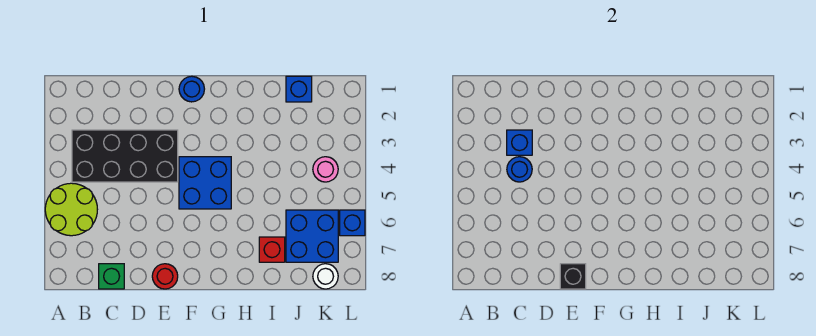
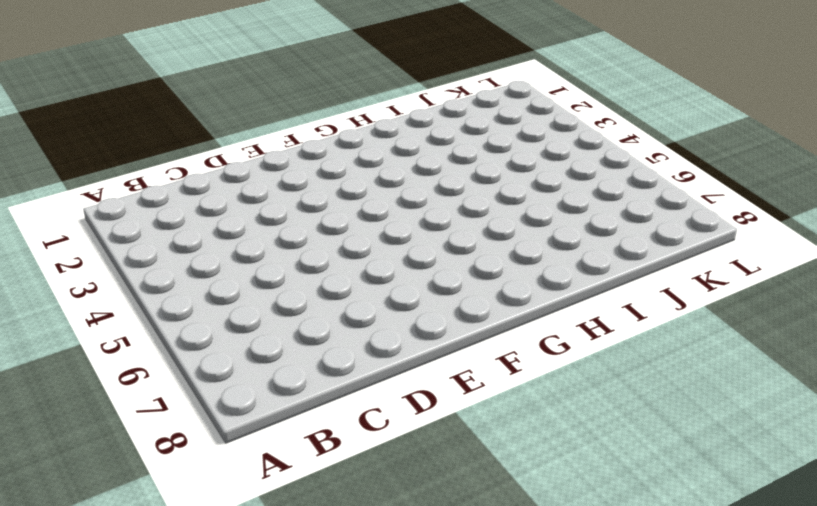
none -> lime round brick A5:B6 level 1
none -> black brick B3:E4 level 1
none -> green brick C8 level 1

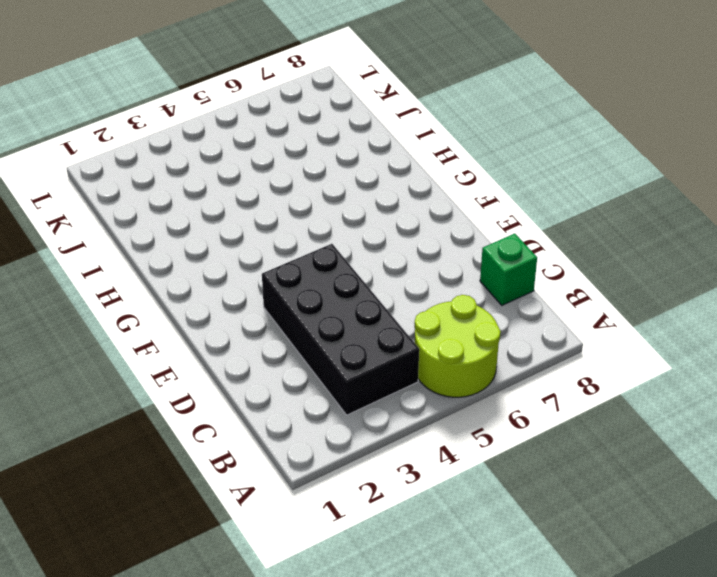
none -> red round brick E8 level 1
none -> blue round brick F1 level 1
none -> blue brick F4:G5 level 1

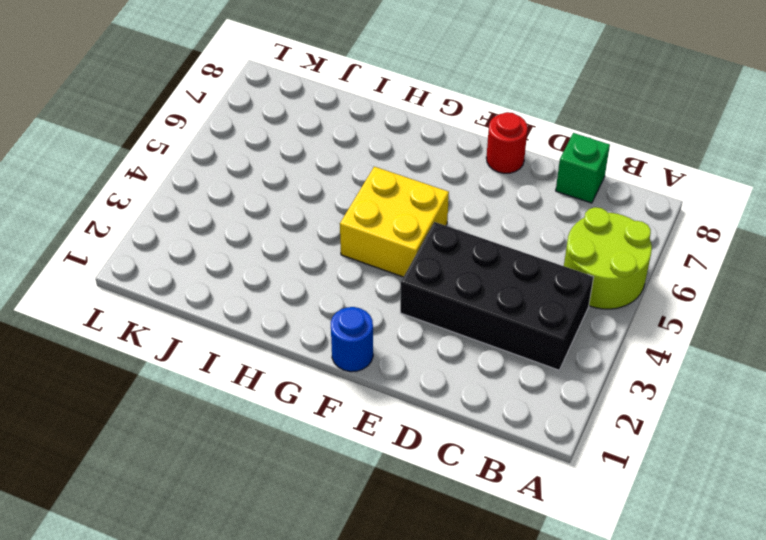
yellow brick F4:G5 level 1 -> blue brick F4:G5 level 1
none -> red brick I7 level 1
none -> blue brick J1 level 1
none -> blue brick J6:K7 level 1

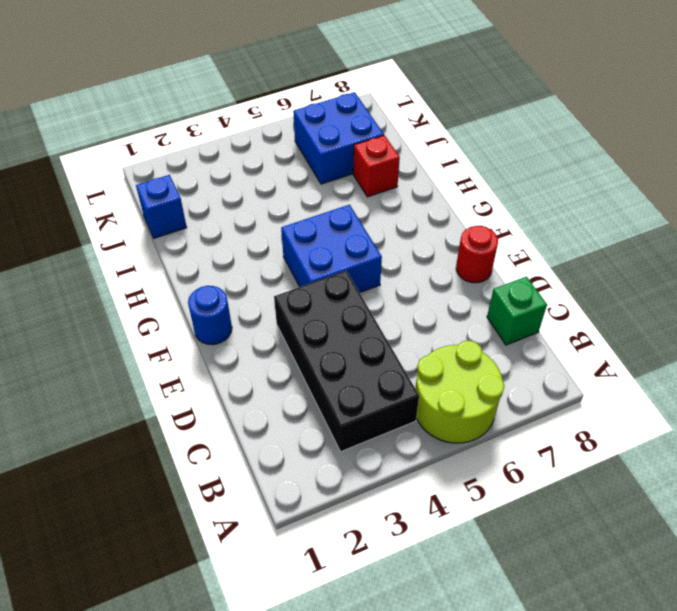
none -> pink round brick K4 level 1
none -> white round brick K8 level 1
none -> blue brick L6 level 1

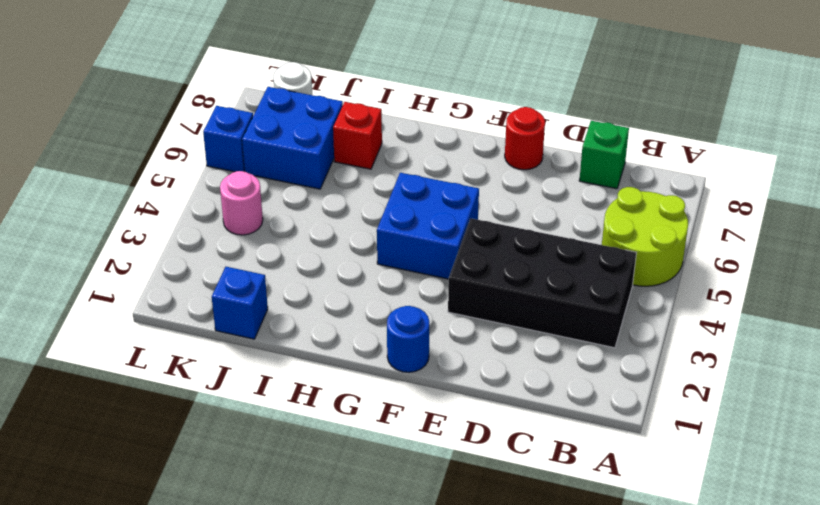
none -> blue brick C3 level 2
none -> blue round brick C4 level 2
none -> black brick E8 level 2

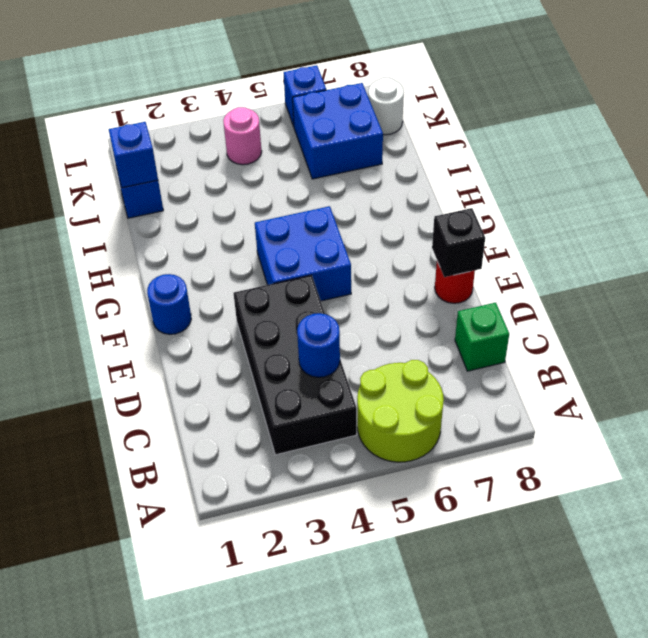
blue brick J1 level 2 -> blue brick C3 level 2
none -> red brick I7 level 1

